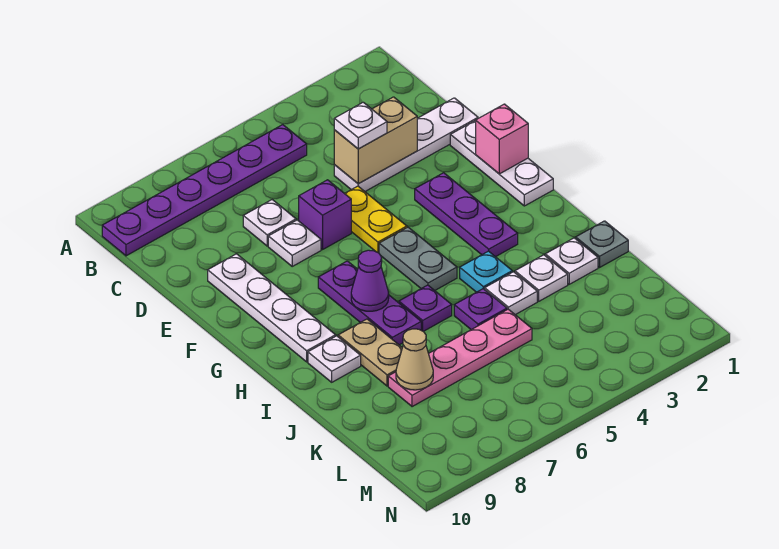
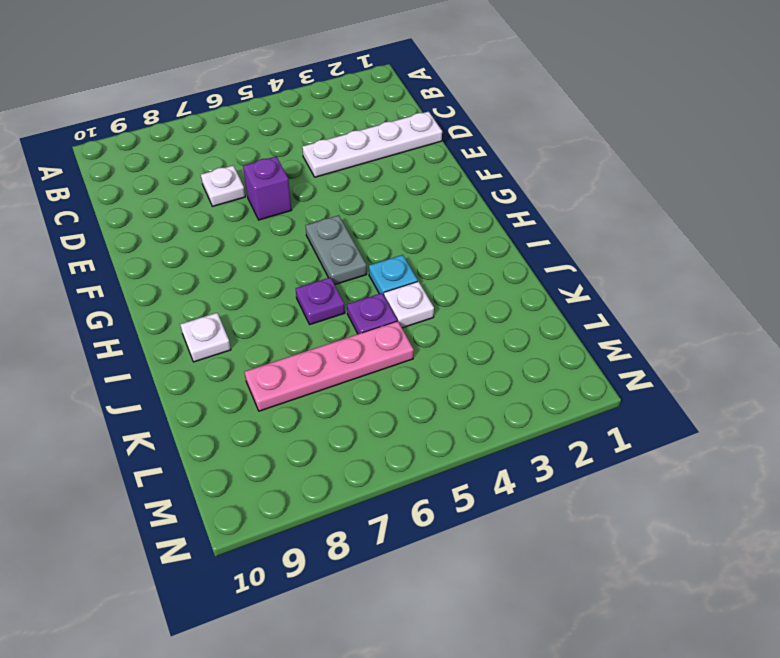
none -> purple plate B5:B10 level 1
none -> white plate E1:G1 level 1
none -> yellow plate E5:F5 level 1

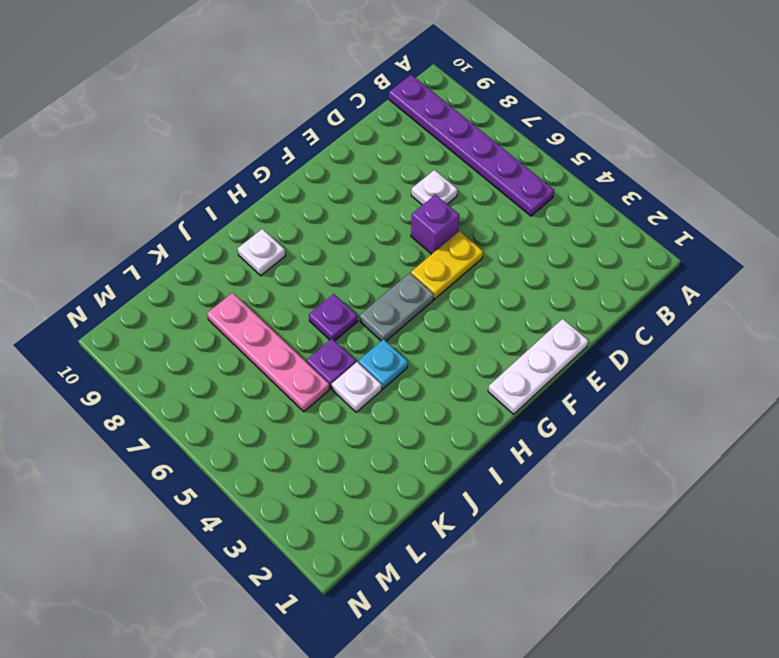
none -> white plate D1:D4 level 1
none -> white plate E7 level 1
none -> white plate E9:H9 level 1

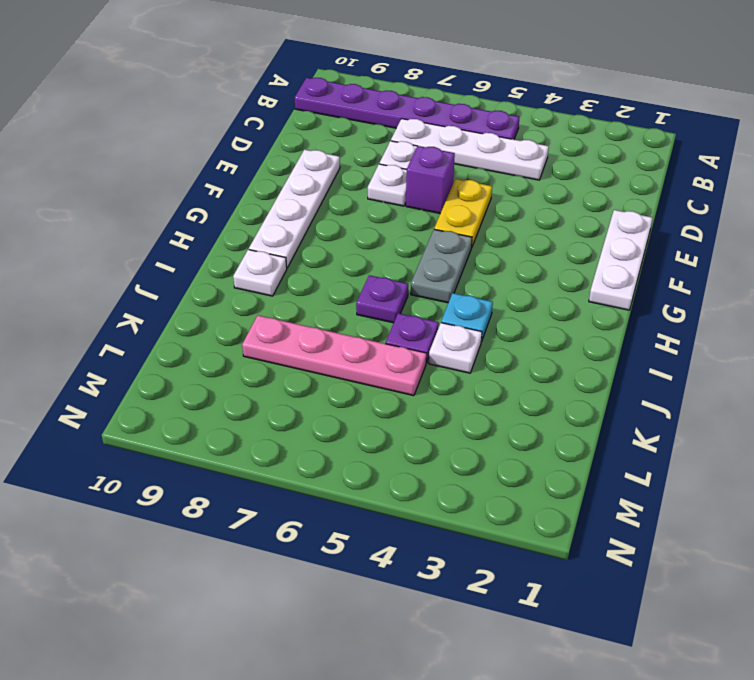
white plate C4:C7 level 1 -> white plate D1:D4 level 1
none -> purple plate F3:H3 level 1
none -> purple plate G7:I7 level 1
none -> tan plate I8:J8 level 1

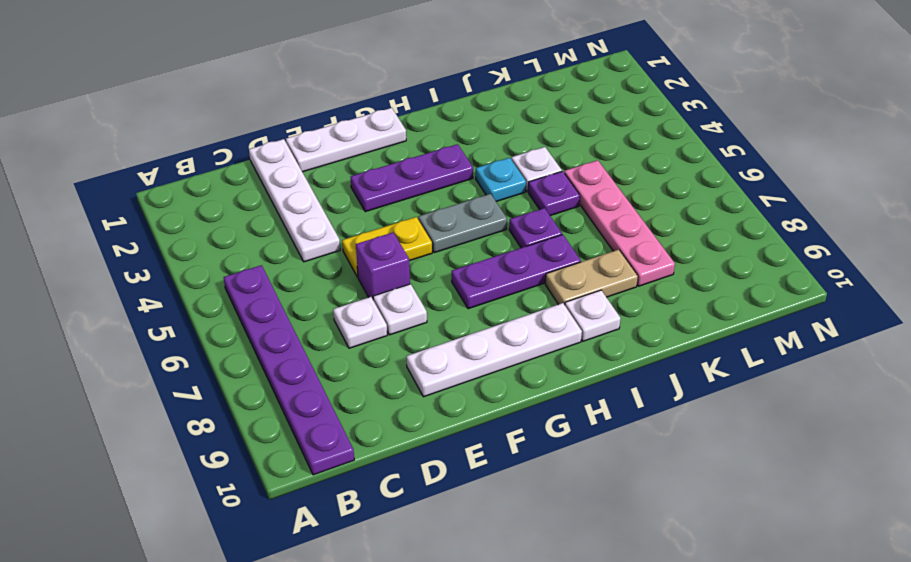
none -> grey plate J1 level 1
none -> white plate J2 level 1
none -> white plate J3 level 1

